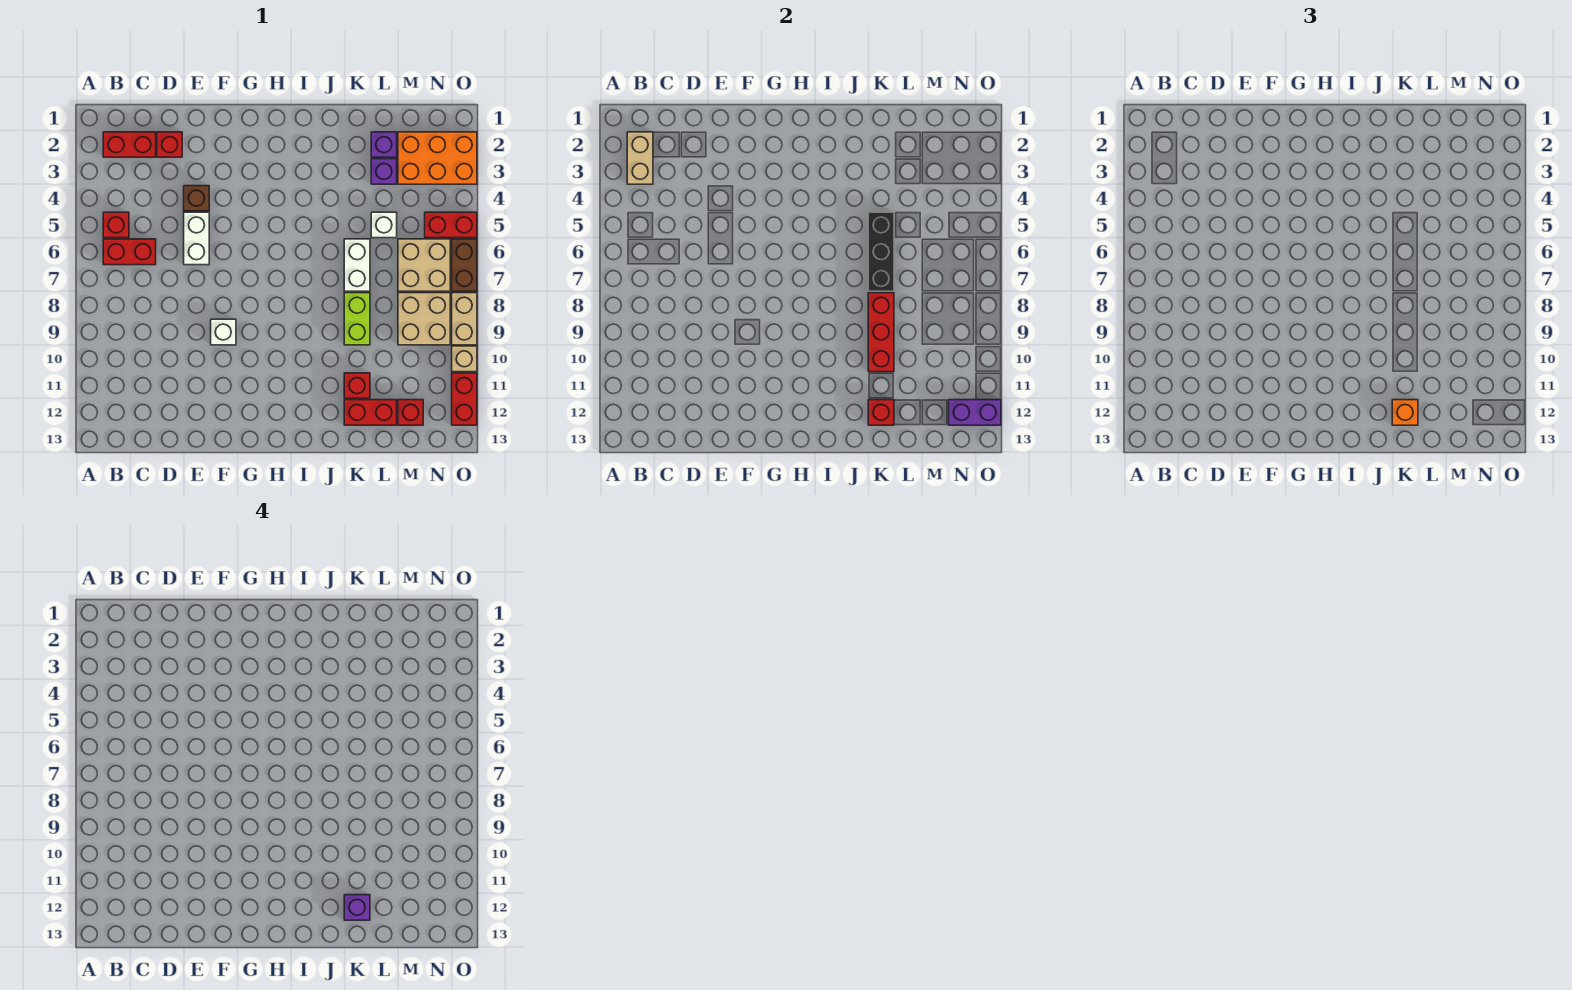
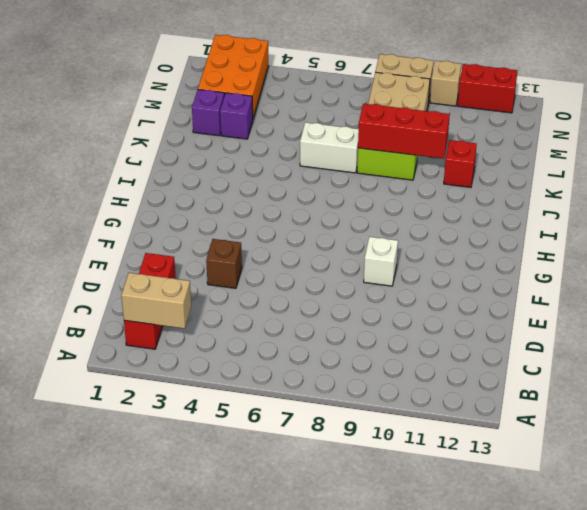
none -> red brick B5 level 1
none -> red brick B6:C6 level 1
none -> white brick E5:E6 level 1
none -> red brick K12:L12 level 1

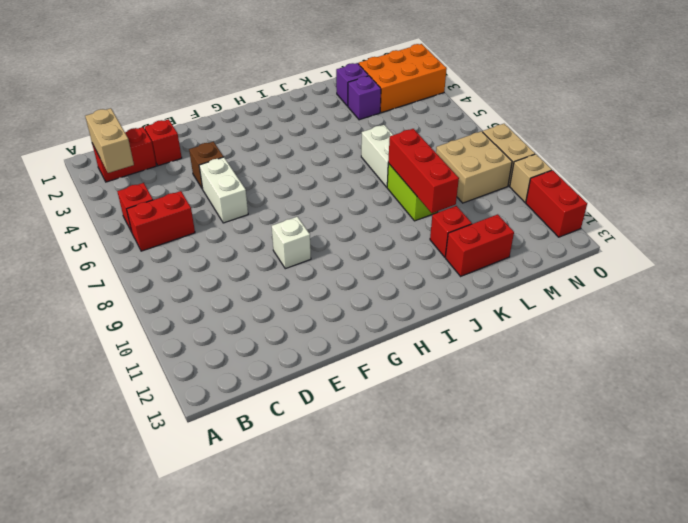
none -> white brick L5 level 1
none -> tan brick M6:N7 level 1
none -> red brick M12 level 1
none -> red brick N5:O5 level 1

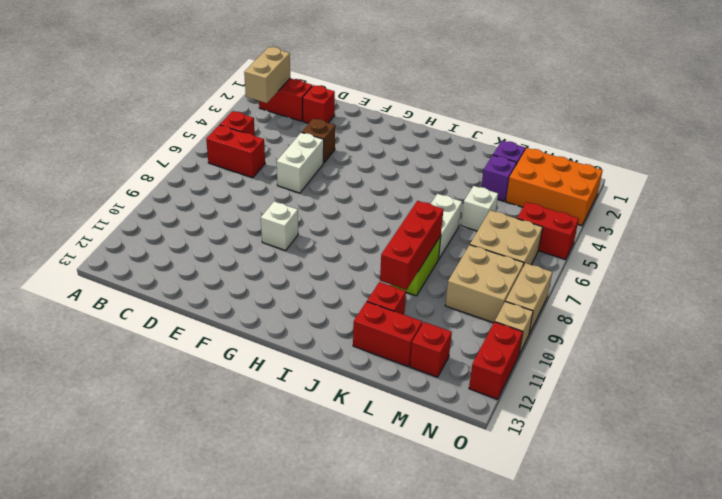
none -> brown brick O6:O7 level 1
none -> black brick K5:K7 level 2
none -> red brick K12 level 2
none -> purple brick N12:O12 level 2

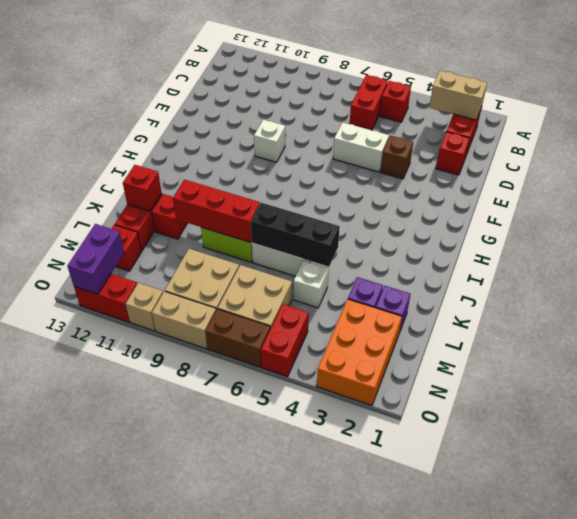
none -> orange brick K12 level 3
none -> purple brick K12 level 4

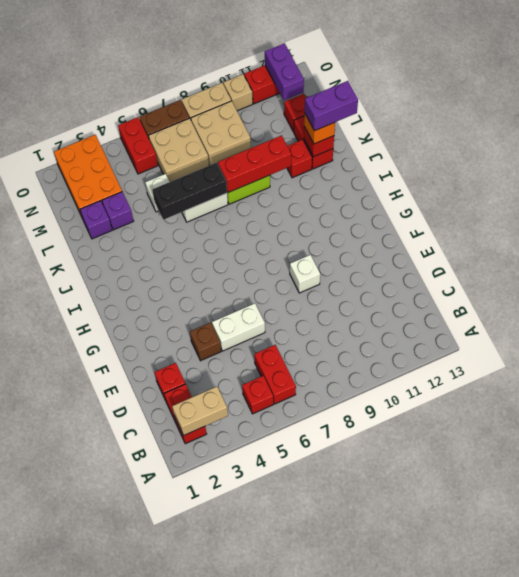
purple brick K12:K13 level 4 -> purple brick K12 level 4

